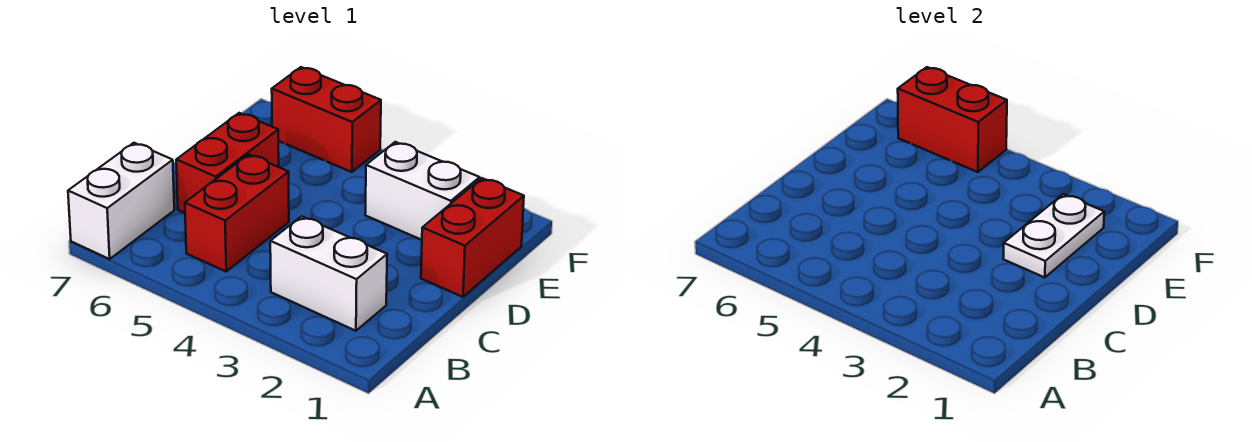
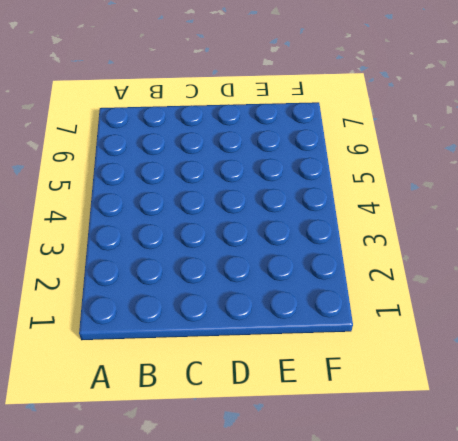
none -> white brick A7:B7 level 1
none -> white brick B2:B3 level 1

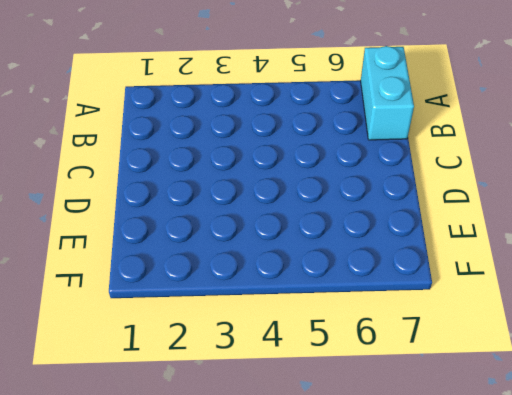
cyan brick A7:B7 level 1 -> white brick A7:B7 level 1
none -> white brick B2:B3 level 1
none -> red brick B5:C5 level 1

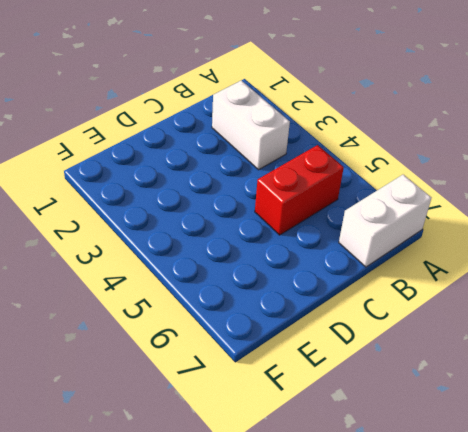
none -> red brick C6:D6 level 1
none -> red brick D1:E1 level 1

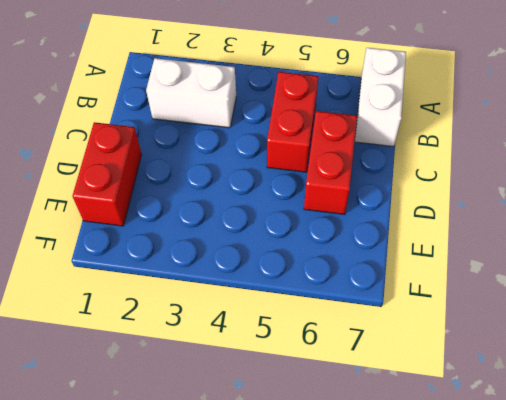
none -> white brick E2:E3 level 1
none -> red brick F5:F6 level 1

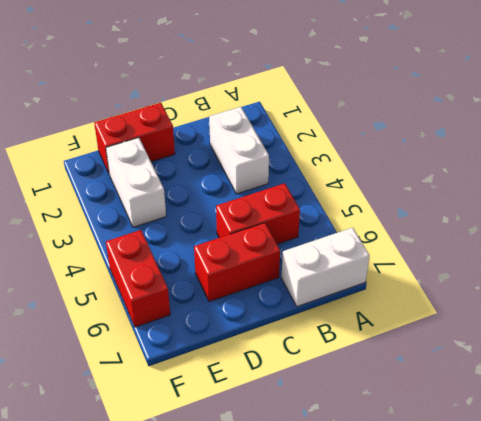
none -> white plate D2:E2 level 2
none -> red brick F5:F6 level 2

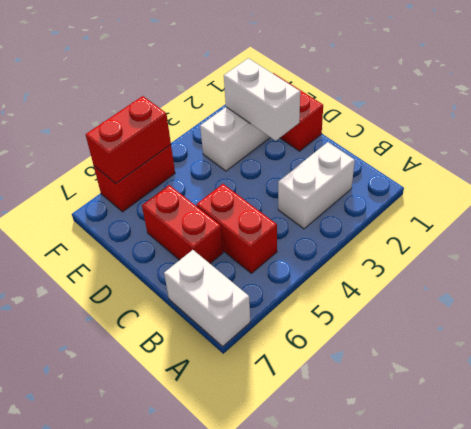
white brick D2:E2 level 2 -> white plate D2:E2 level 2

